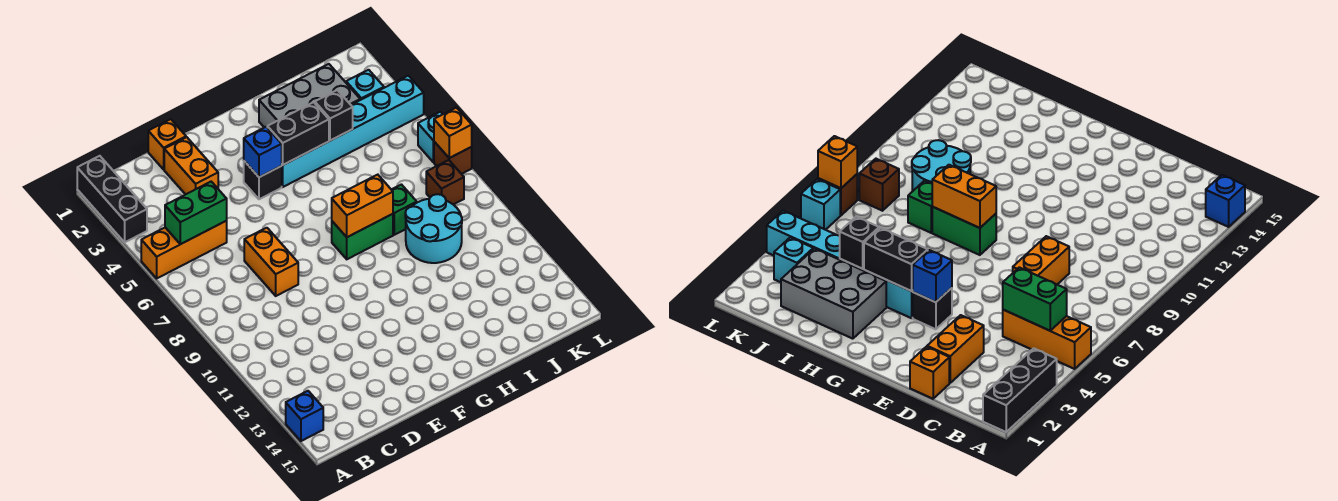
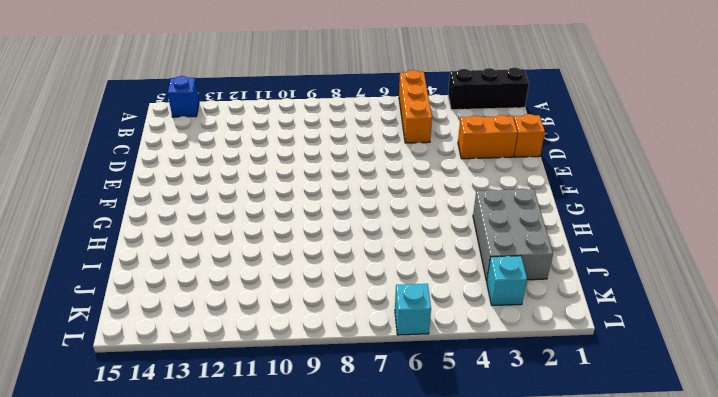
none -> orange brick D7:D8 level 1
none -> black brick F4 level 1
none -> cyan brick G4:L4 level 1

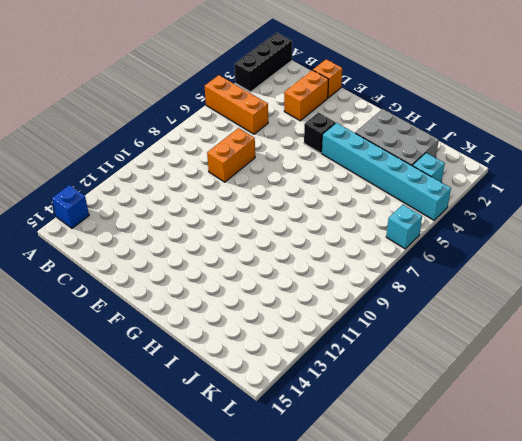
none -> green brick G8:H8 level 1
none -> green brick I8 level 1
none -> cyan round brick I9:J10 level 1

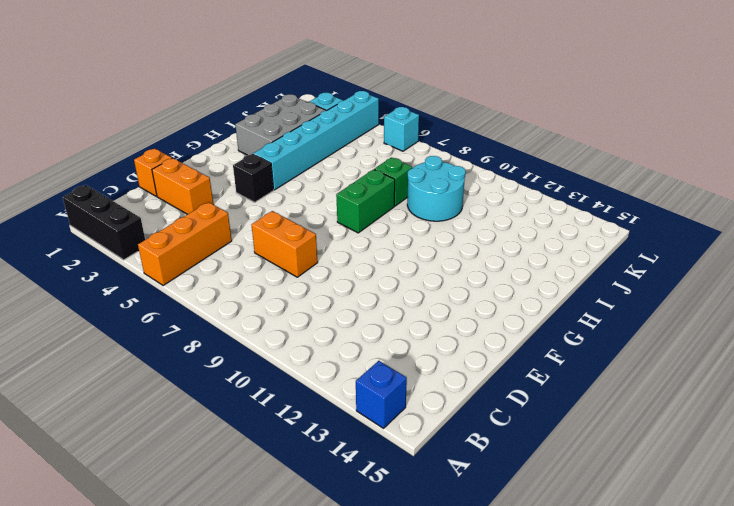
none -> brown brick K8 level 1
none -> brown brick L7 level 1
none -> green brick B5:C5 level 2

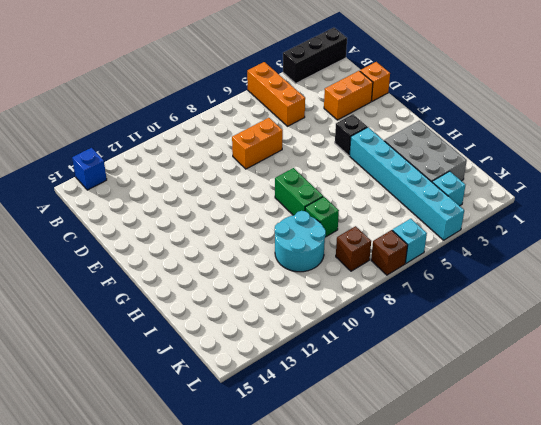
none -> green brick B5:C5 level 2
none -> blue brick F4 level 2
none -> black brick G4:H4 level 2

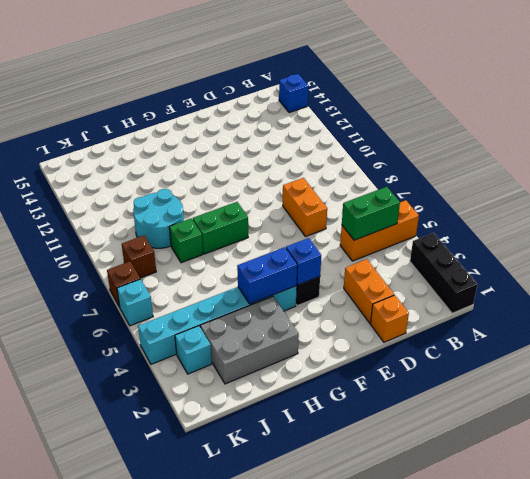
blue brick G4:H4 level 2 -> black brick G4:H4 level 2
none -> orange brick G8:H8 level 2
none -> black brick I4 level 2
none -> orange brick L7 level 2

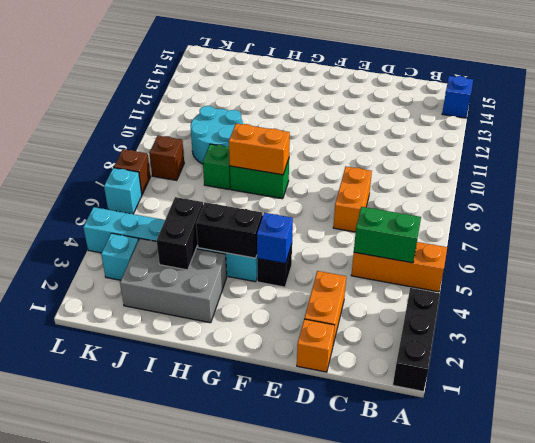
black brick I3:I4 level 2 -> black brick I4 level 2
none -> orange brick L7 level 2

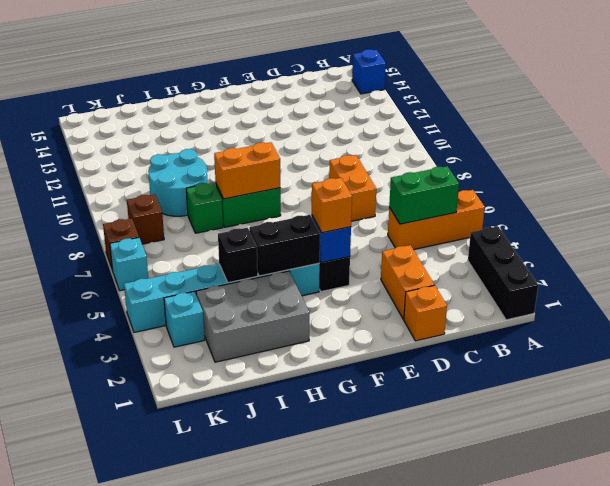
orange brick F4 level 3 -> orange brick L7 level 2

